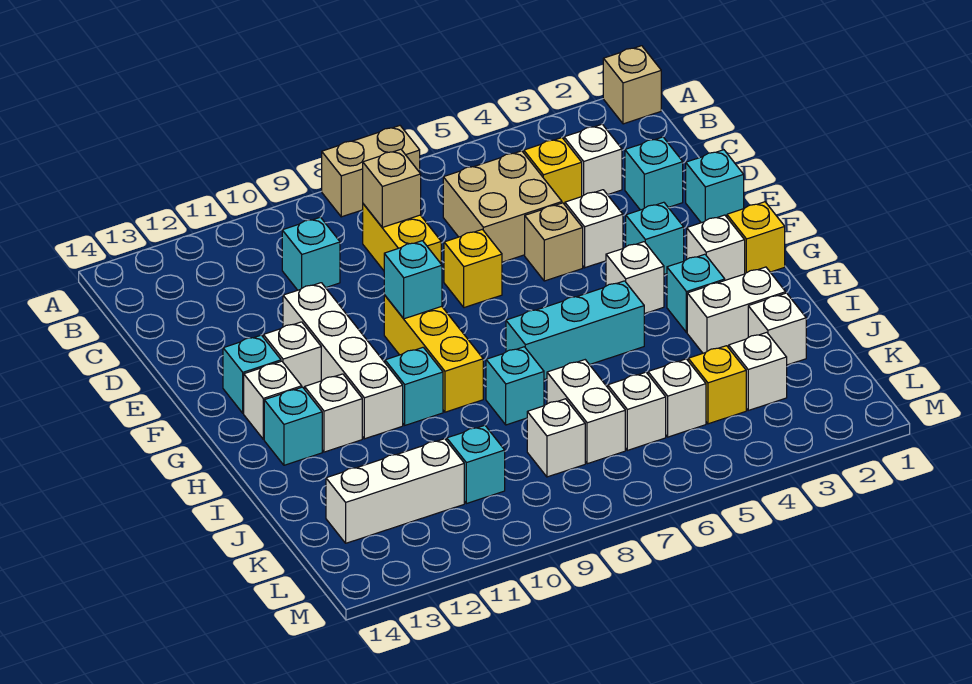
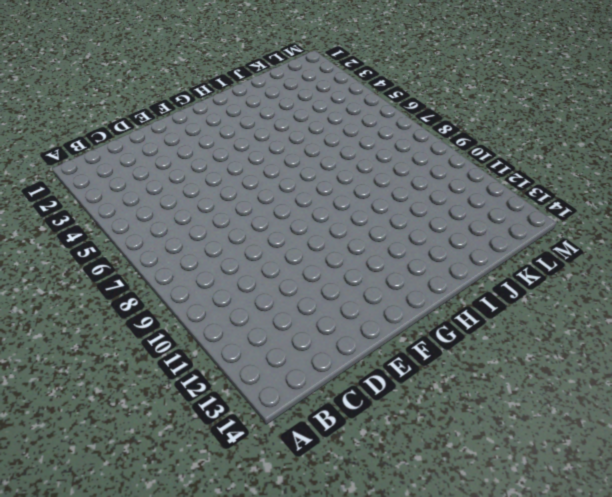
none -> tan brick A1 level 1
none -> tan brick A7:A8 level 1
none -> white brick C3 level 1
none -> yellow brick C4 level 1

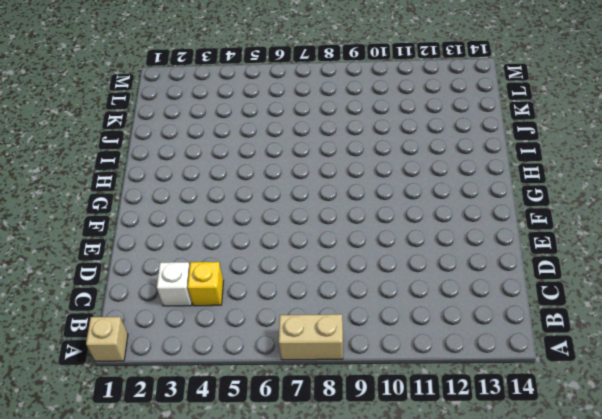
none -> tan brick C5:D6 level 1
none -> yellow brick C8:D8 level 1
none -> cyan brick C10 level 1
none -> cyan brick D2 level 1

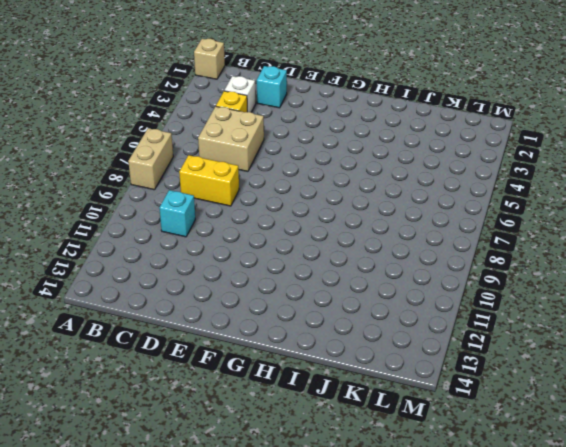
none -> cyan brick E1 level 1
none -> white brick E4 level 1
none -> tan brick E5 level 1
none -> yellow brick E7 level 1

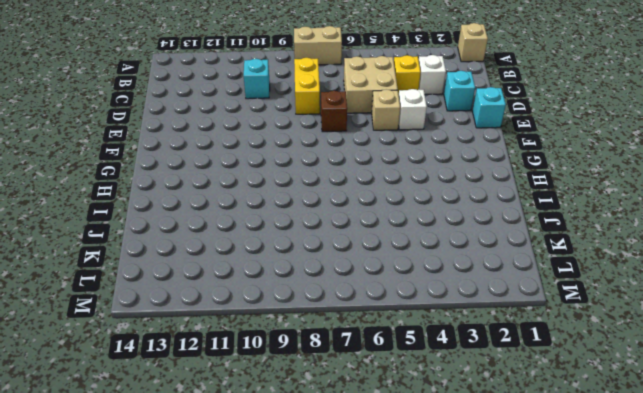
brown brick E7 level 1 -> yellow brick E7 level 1
none -> white brick E11:H11 level 1
none -> cyan brick F3 level 1
none -> yellow brick F9:H9 level 1
none -> white brick F12 level 1

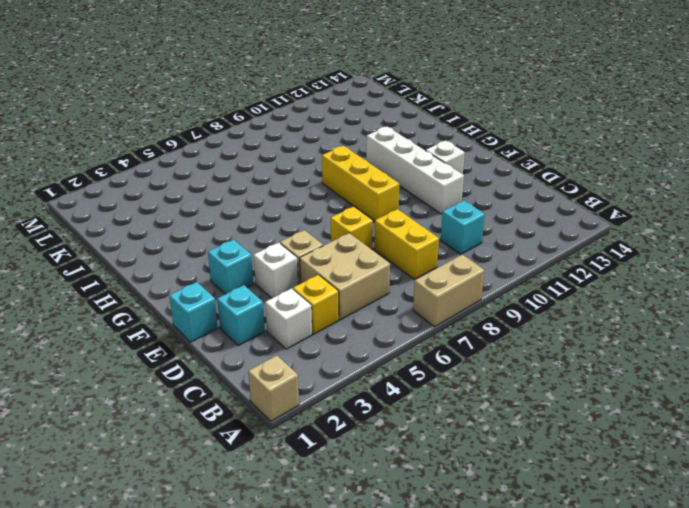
none -> cyan brick F13 level 1
none -> yellow brick G1 level 1
none -> white brick G2 level 1
none -> white brick G4 level 1

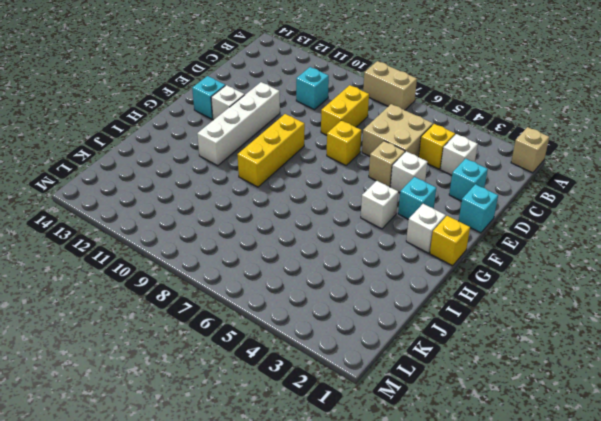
none -> white brick G13 level 1
none -> cyan brick H3 level 1
none -> cyan brick H5:H7 level 1
none -> cyan brick H10 level 1

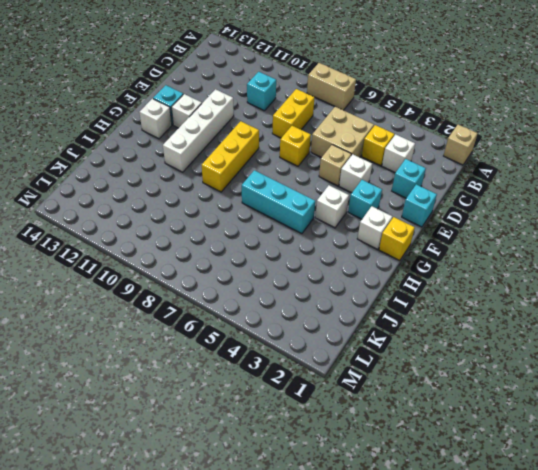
none -> cyan brick H3 level 1
none -> cyan brick H10 level 1
none -> white brick H12 level 1
none -> cyan brick H13 level 1

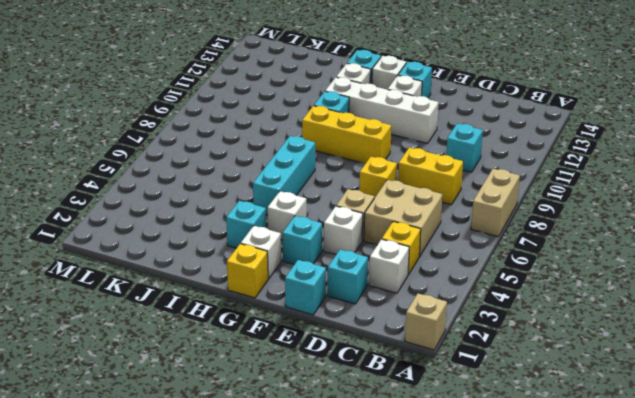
none -> white brick I2:I3 level 1
none -> cyan brick I8 level 1
none -> white brick J2 level 1
none -> white brick J7:K7 level 1

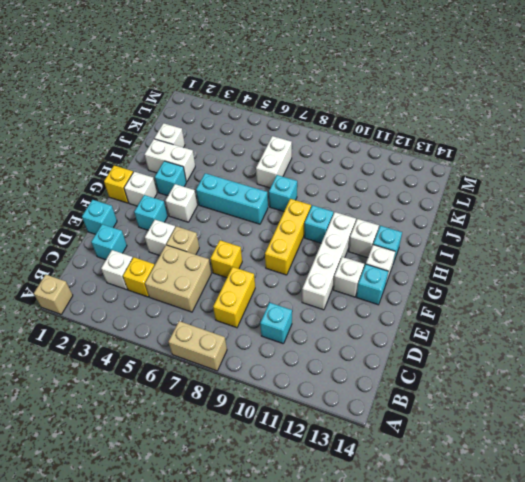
none -> white brick K3 level 1
none -> yellow brick K4 level 1
none -> white brick K5 level 1
none -> white brick K6 level 1

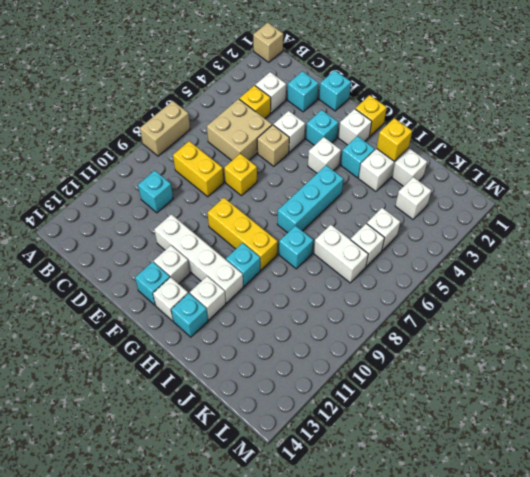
yellow brick I2 level 2 -> yellow brick K4 level 1
none -> white brick K8 level 1
none -> cyan brick K10 level 1
none -> white brick K11:K13 level 1
none -> tan brick C8 level 2

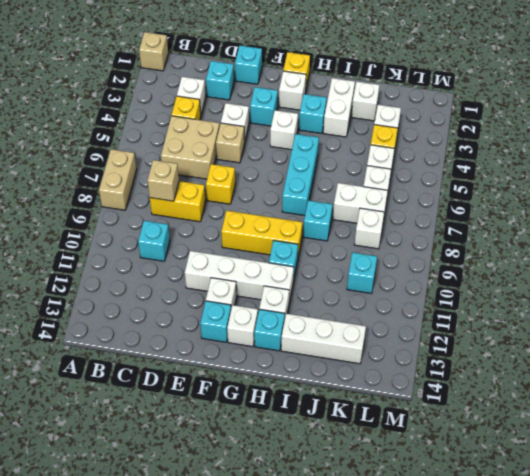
white brick I13:K13 level 1 -> white brick K11:K13 level 1
none -> cyan brick F9 level 2

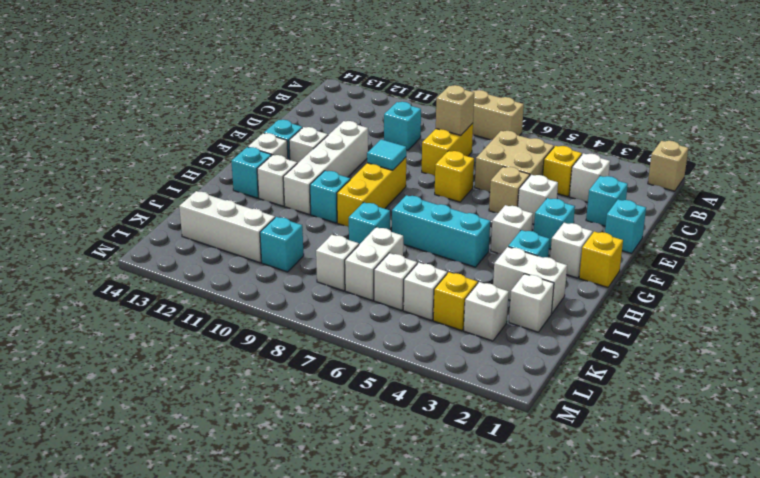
cyan tile F9 level 2 -> cyan brick F9 level 2

